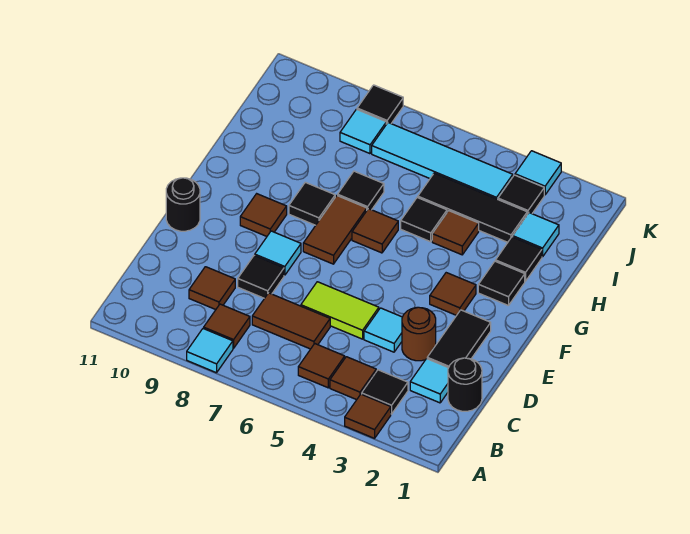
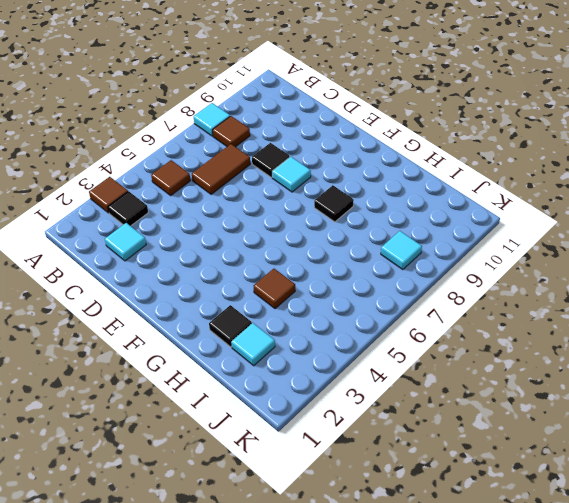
none -> brown tile B4 level 1
none -> black round brick C1 level 1
none -> brown tile C9 level 1
none -> black tile D2:E2 level 1

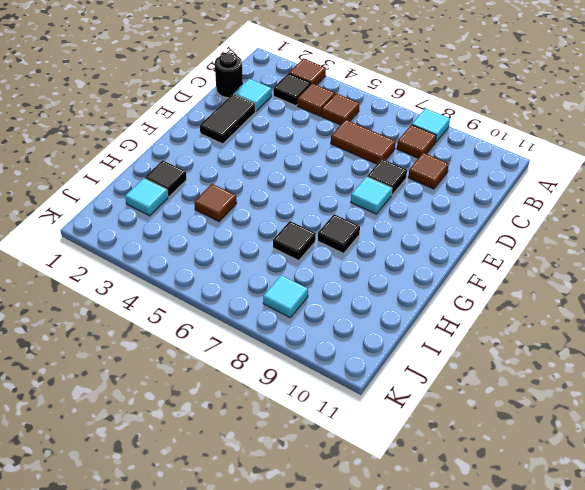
none -> brown round brick D3 level 1
none -> cyan tile D4 level 1
none -> lime tile D5:D6 level 1
none -> black round brick E11 level 1

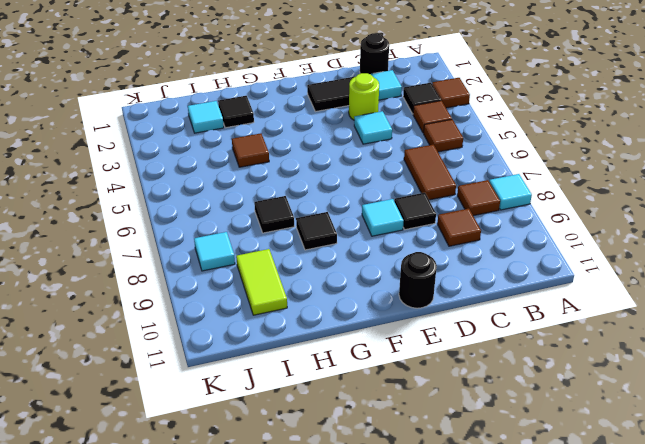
lime round brick D3 level 1 -> brown round brick D3 level 1
lime tile I9:I10 level 1 -> lime tile D5:D6 level 1
none -> brown tile F3 level 1
none -> brown tile F7:G7 level 1
none -> brown tile F9 level 1
none -> black tile G2 level 1

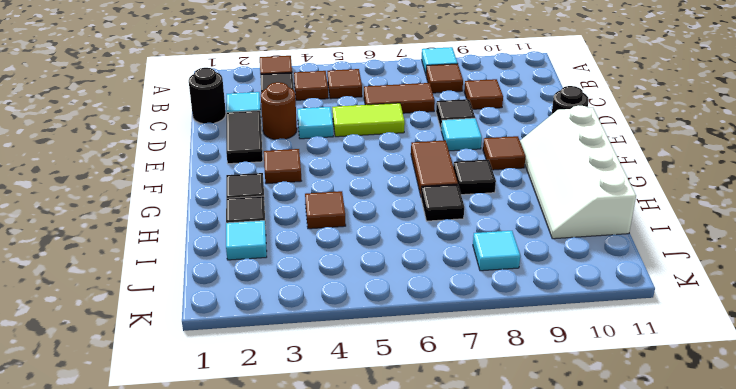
white slope F10:I11 level 1 top 11 -> none
none -> brown tile G6 level 1
none -> black tile H5 level 1
none -> black tile I3:I5 level 1
none -> black tile J3 level 1

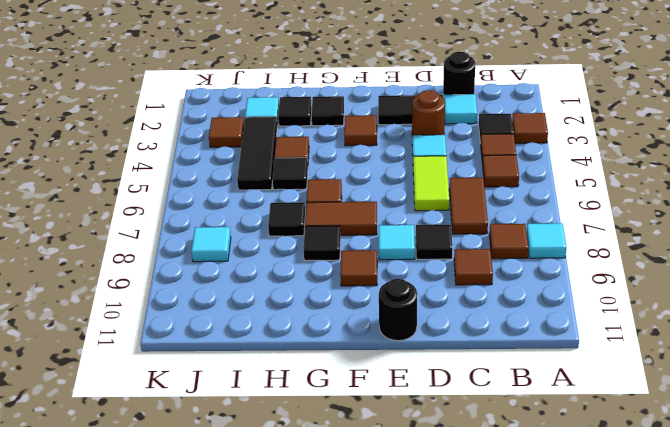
brown tile J3 level 1 -> black tile J3 level 1
none -> cyan tile J4:J7 level 1
none -> cyan tile K3 level 1
none -> black tile K8 level 1

